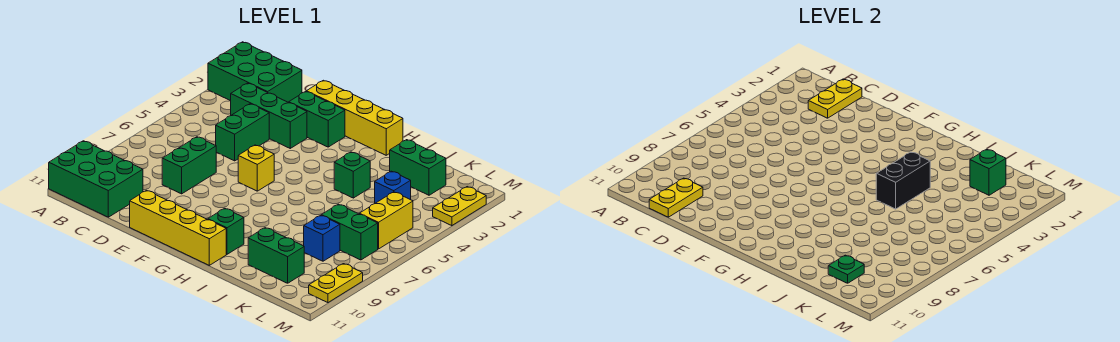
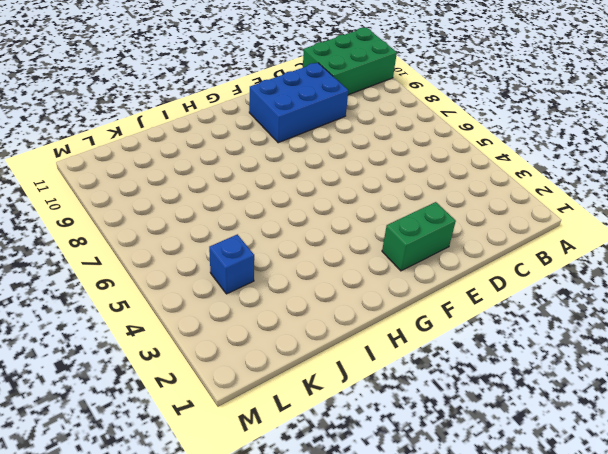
blue brick D9:F10 level 1 -> none
none -> green brick A1:C2 level 1
none -> green brick C3:E3 level 1
none -> green brick D4:D5 level 1

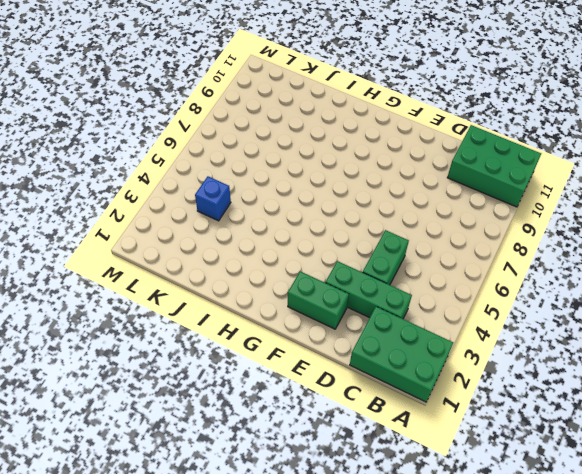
none -> green brick D7:D8 level 1
none -> yellow brick E1:H1 level 1
none -> yellow brick E11:H11 level 1

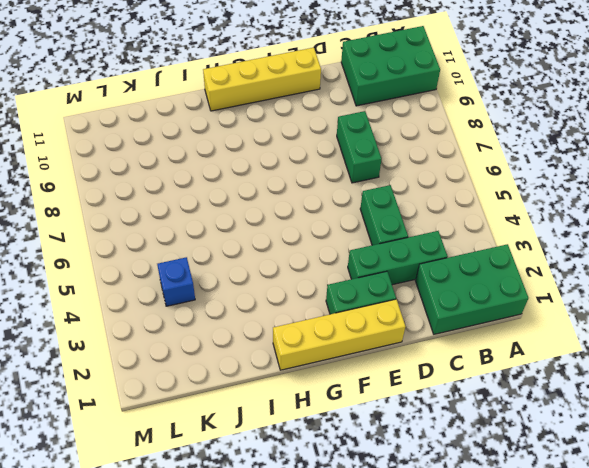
none -> yellow brick F6 level 1
none -> green brick H10 level 1
none -> green brick I4 level 1

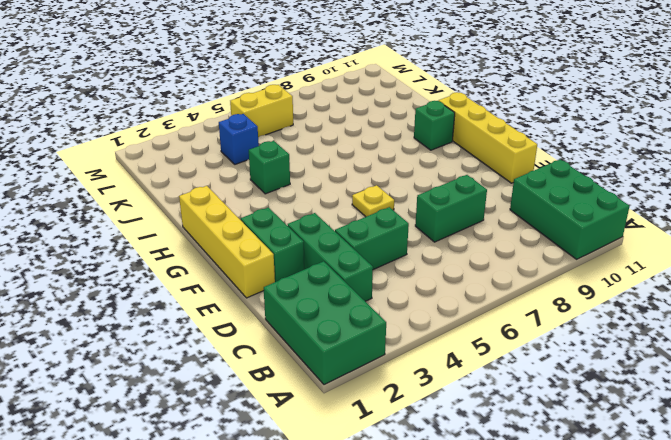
yellow plate F6 level 1 -> yellow brick F6 level 1
none -> green brick J2:K2 level 1
none -> green brick J10:K10 level 1
none -> green brick K7:L7 level 1

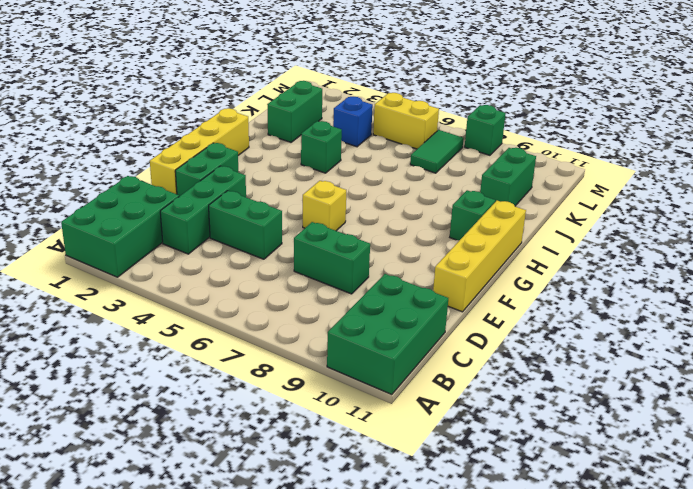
green tile K7:L7 level 1 -> green brick K7:L7 level 1
green brick M8 level 1 -> green brick K2 level 2
none -> blue brick K8 level 1
none -> yellow plate M2:M3 level 1
none -> yellow plate M9:M10 level 1

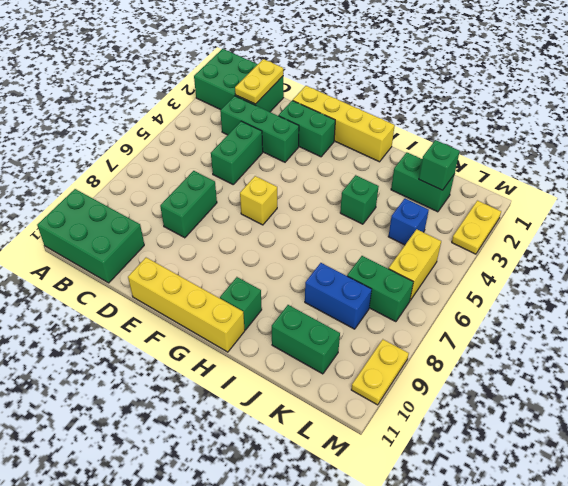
blue brick J8:K8 level 1 -> blue brick K8 level 1
none -> yellow plate C10:C11 level 2
none -> black brick I4:I5 level 2
none -> green plate K10 level 2

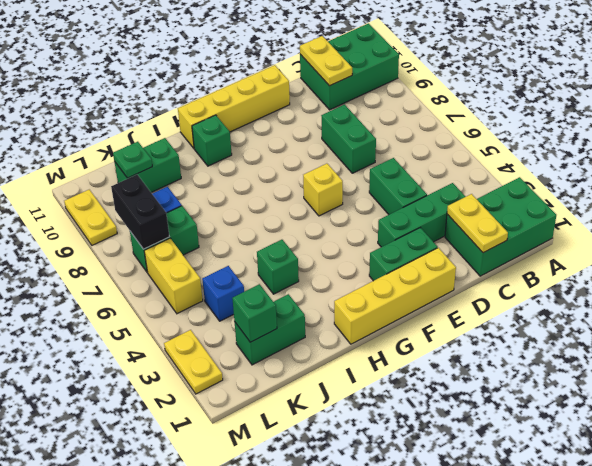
black brick L7:L8 level 2 -> black brick I4:I5 level 2

